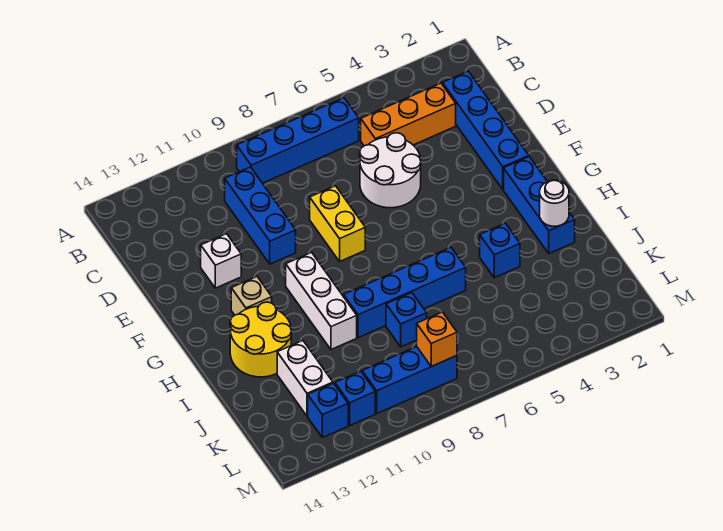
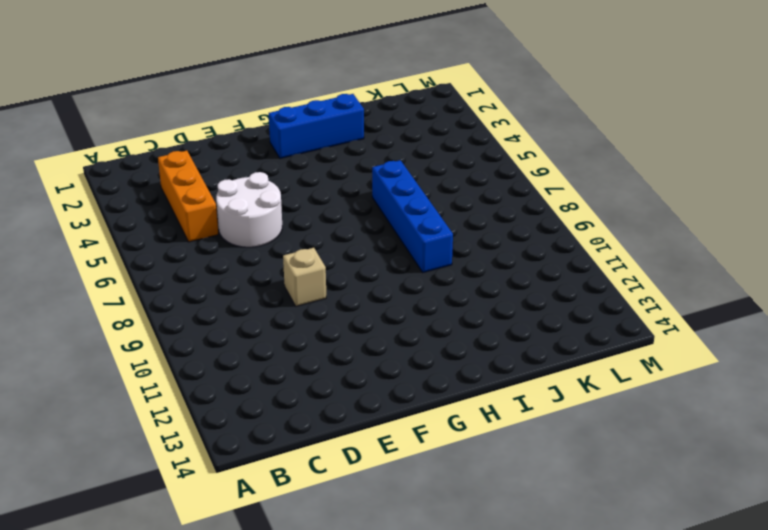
tan brick E9 level 1 -> tan brick G12 level 1
none -> blue brick B6:B9 level 1
none -> blue brick C2:F2 level 1
none -> blue brick C10:E10 level 1

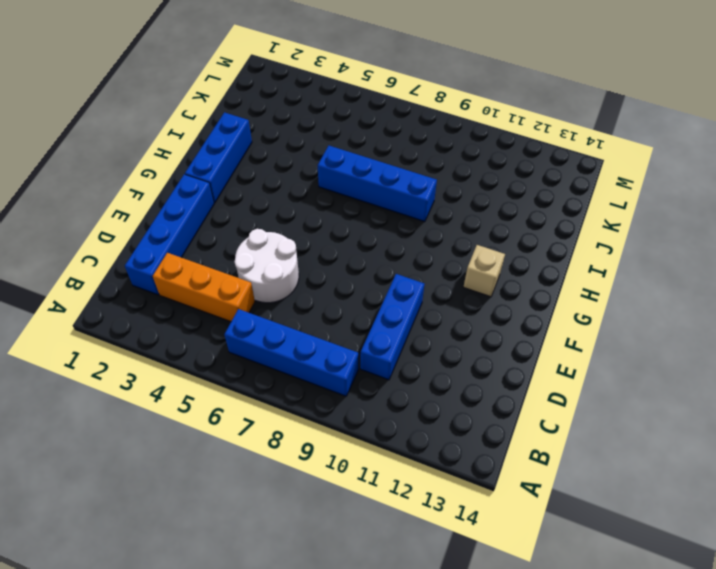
none -> yellow brick E8:F8 level 1
none -> white brick E12 level 1
none -> white brick G10:I10 level 1

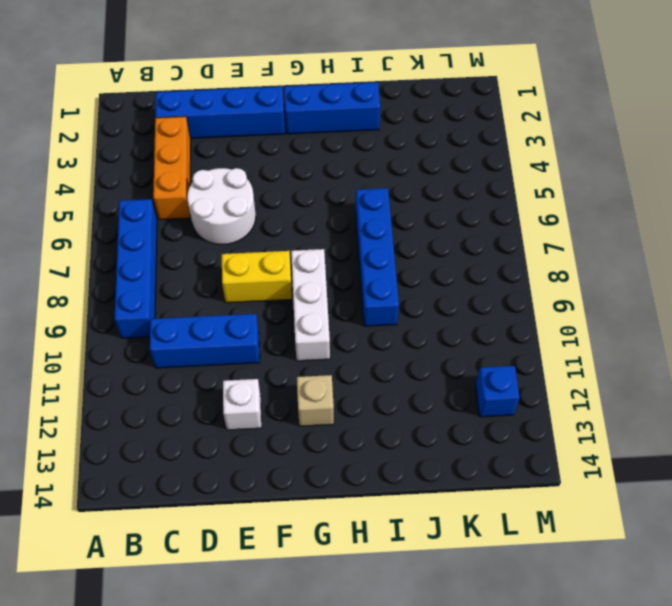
white brick G8:G10 level 1 -> white brick G10:I10 level 1
none -> yellow round brick H12:I13 level 1
none -> blue brick I4 level 1
none -> blue brick J8 level 1

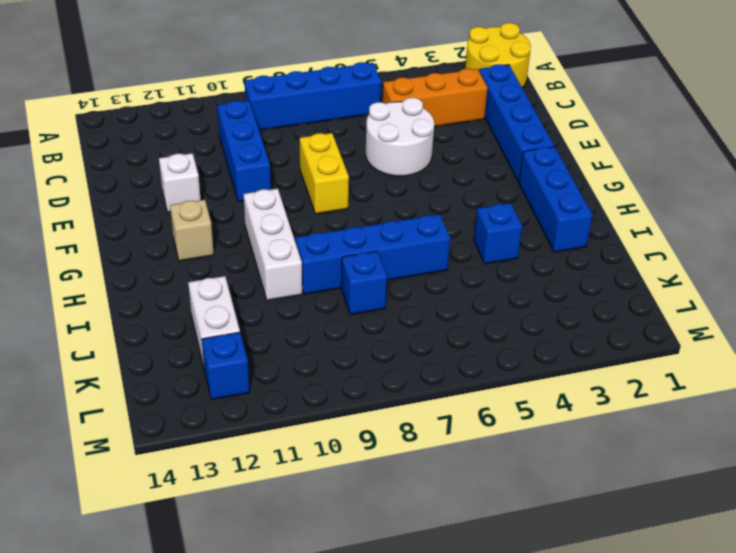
yellow round brick A1:B2 level 1 -> yellow round brick H12:I13 level 1
none -> blue brick L8:L10 level 1
none -> blue brick L11 level 1
none -> white round brick I2 level 2

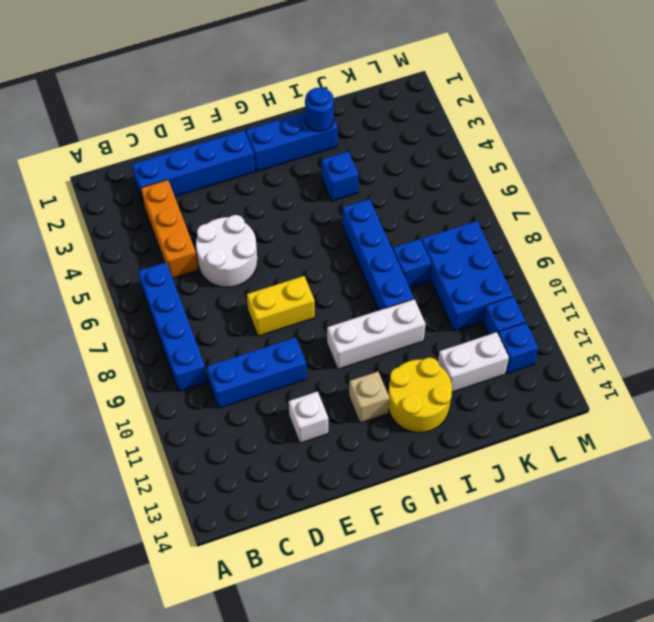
blue round brick I2 level 2 -> white round brick I2 level 2
blue brick K8:L10 level 1 -> blue brick L8:L10 level 1
none -> orange brick L8 level 2

